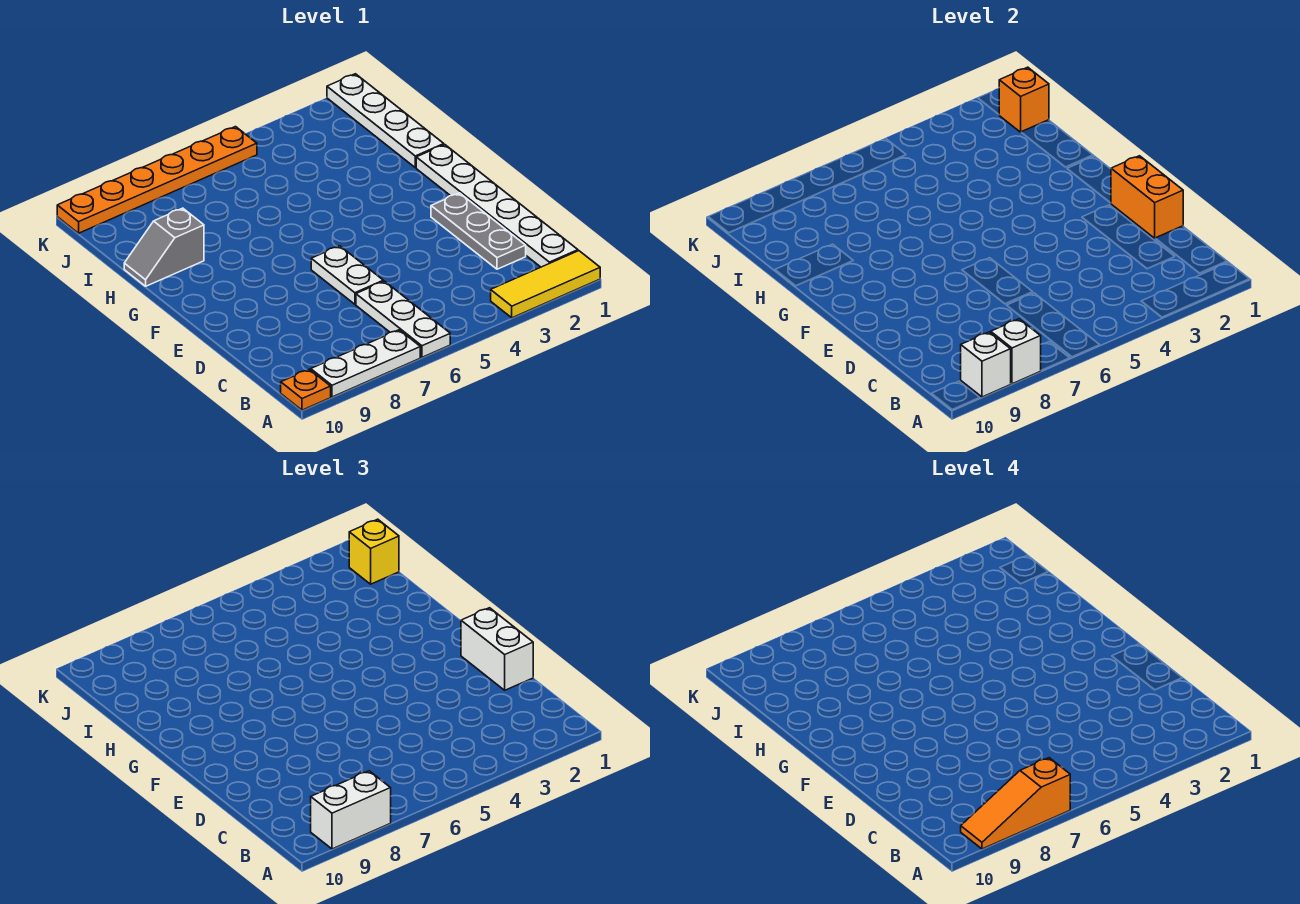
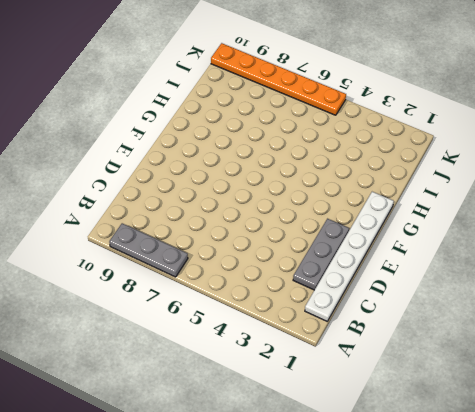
grey plate A7:A9 level 1 -> white plate A7:A9 level 1
none -> yellow tile A1:A3 level 1
none -> white plate A6:C6 level 1
none -> orange plate A10 level 1

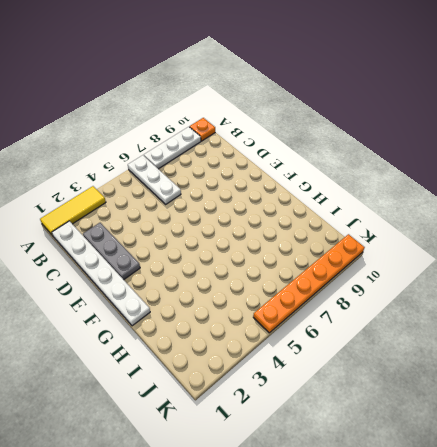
none -> white plate D6:E6 level 1
none -> white plate H1:K1 level 1
none -> grey slope H9:H10 level 1 top 9

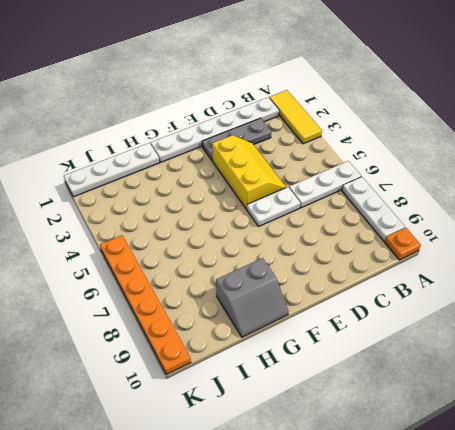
yellow slope D3:E5 level 1 top E -> none
grey slope G9:H10 level 1 top 9 -> grey slope H9:H10 level 1 top 9
none -> white brick A8 level 2
none -> white brick A9 level 2
none -> orange brick D1:E1 level 2

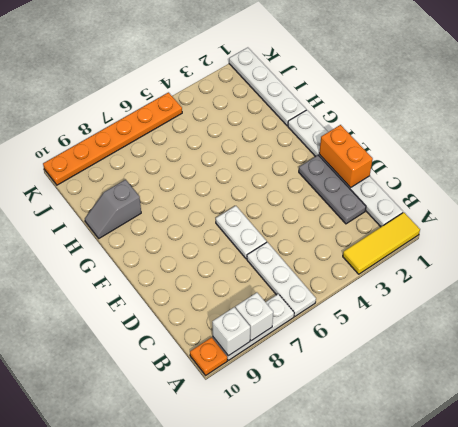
none -> orange brick J1 level 2
none -> white brick A8:A9 level 3
none -> white brick D1:E1 level 3

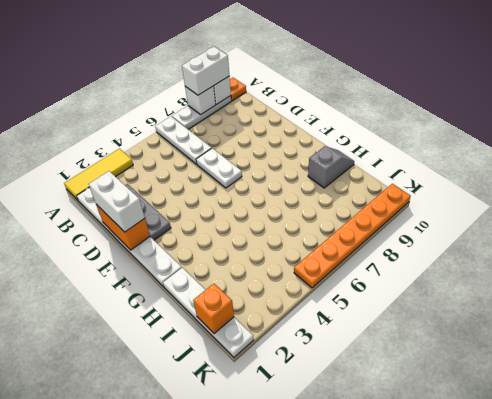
none -> yellow brick J1 level 3
none -> orange slope A7:A9 level 4 top 7

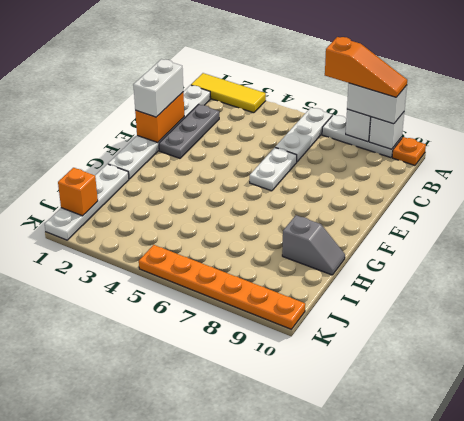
none -> yellow brick J1 level 3

